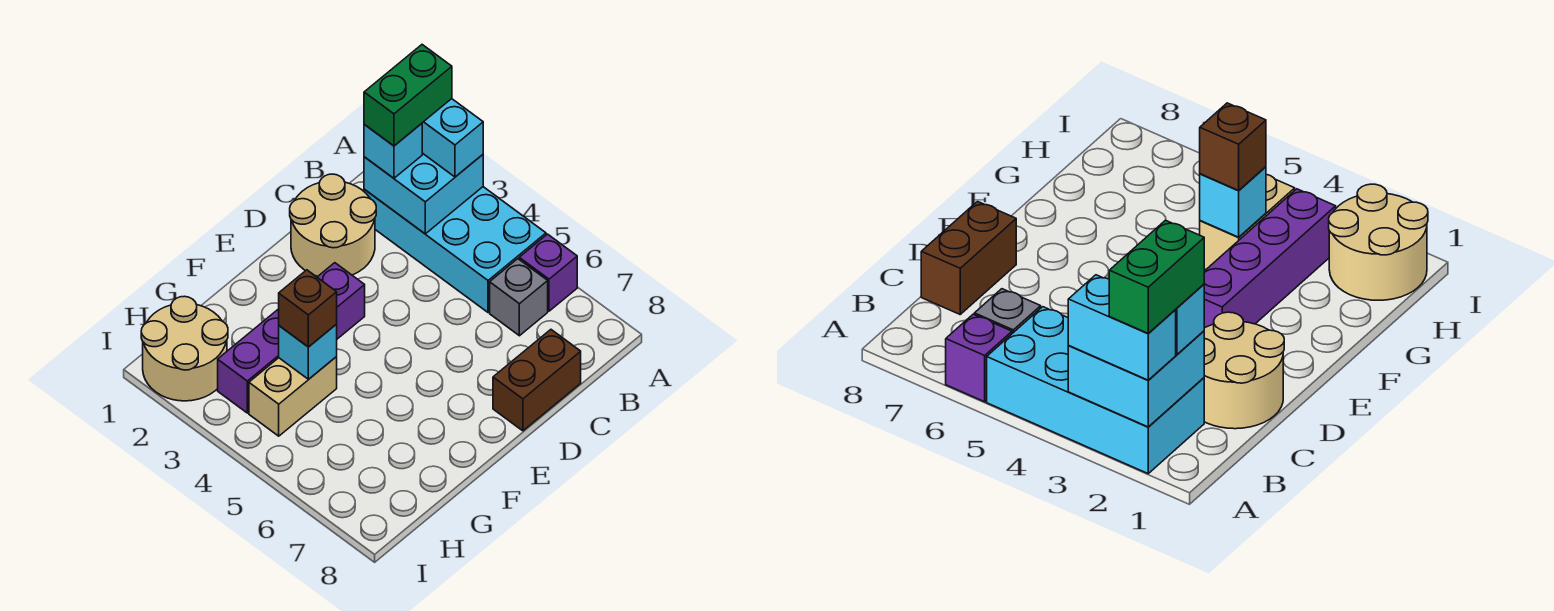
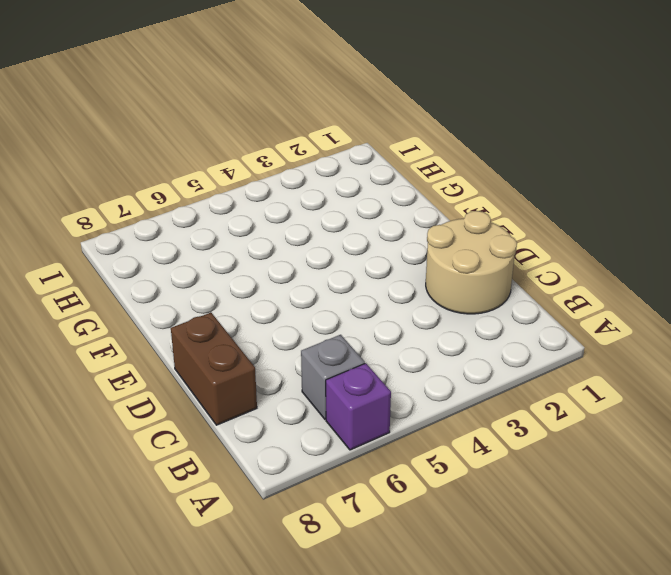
none -> cyan brick A2:B5 level 1
none -> purple brick E3:H3 level 1
none -> tan brick G4:H4 level 1

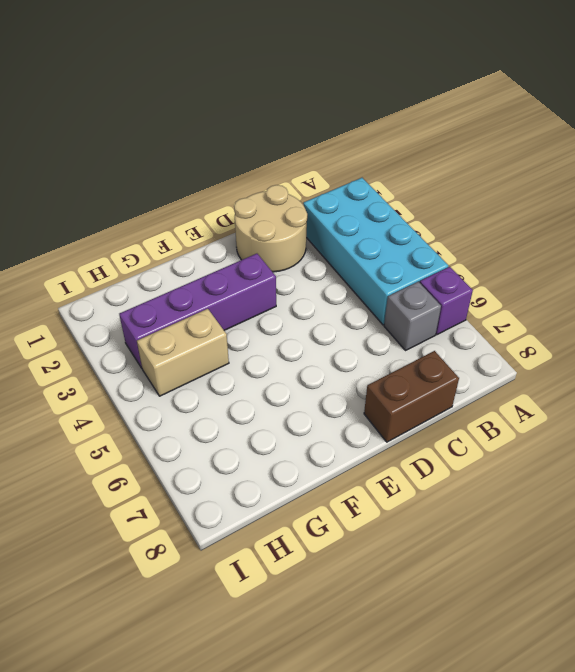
none -> tan round brick H1:I2 level 1
none -> cyan brick A2:B3 level 2
none -> cyan brick G4 level 2

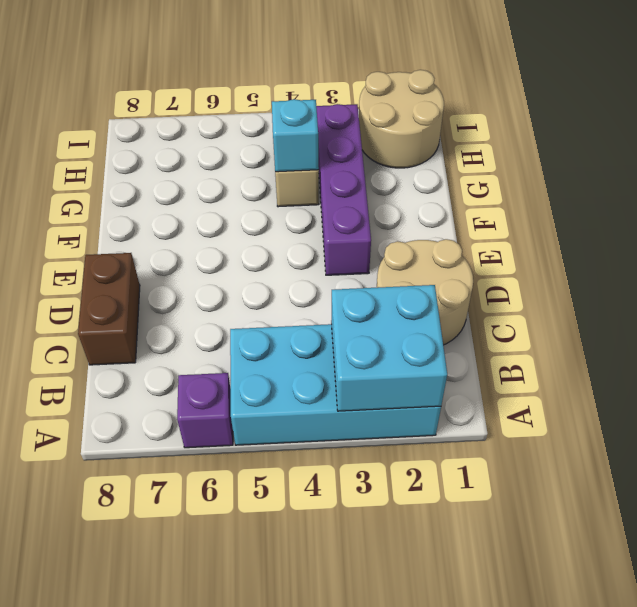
none -> grey brick B6 level 1
none -> cyan brick A2:A3 level 3
none -> cyan brick B2 level 3

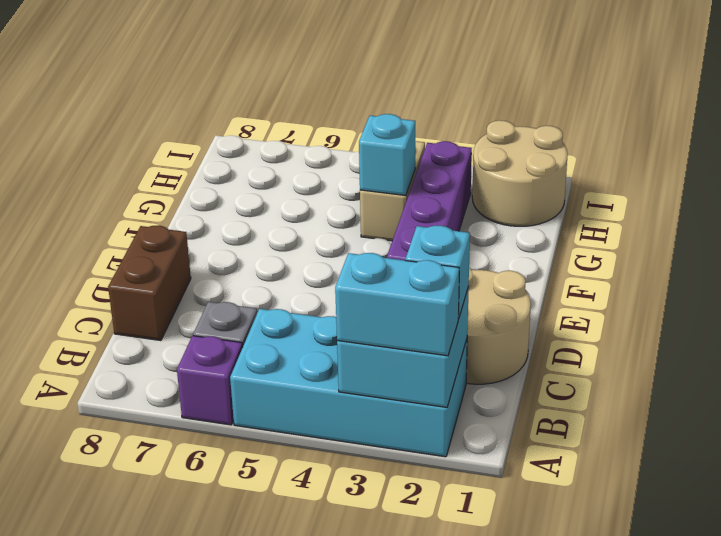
none -> brown brick G4 level 3
none -> green brick A2:B2 level 4

